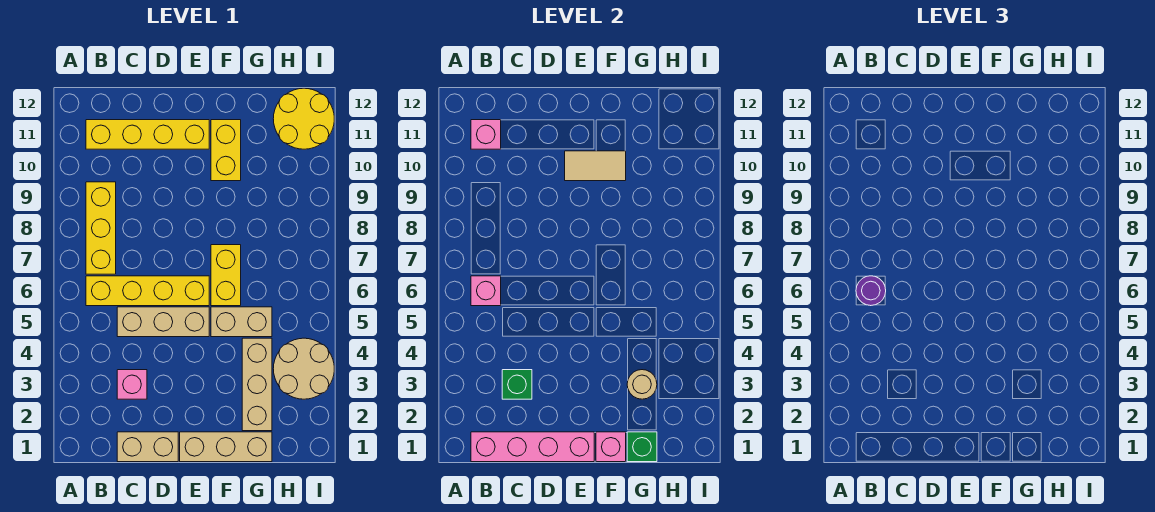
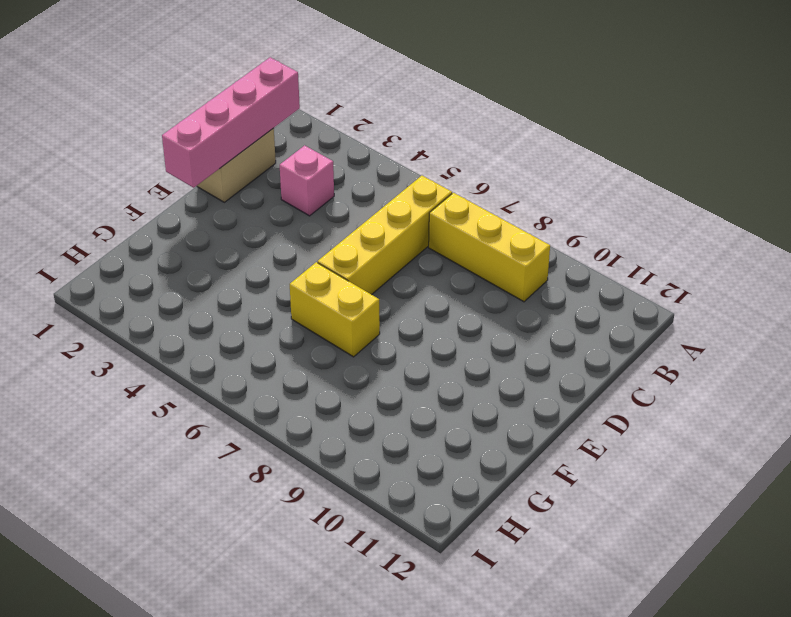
none -> yellow brick B11:E11 level 1
none -> tan brick C5:E5 level 1
none -> tan brick E1:G1 level 1

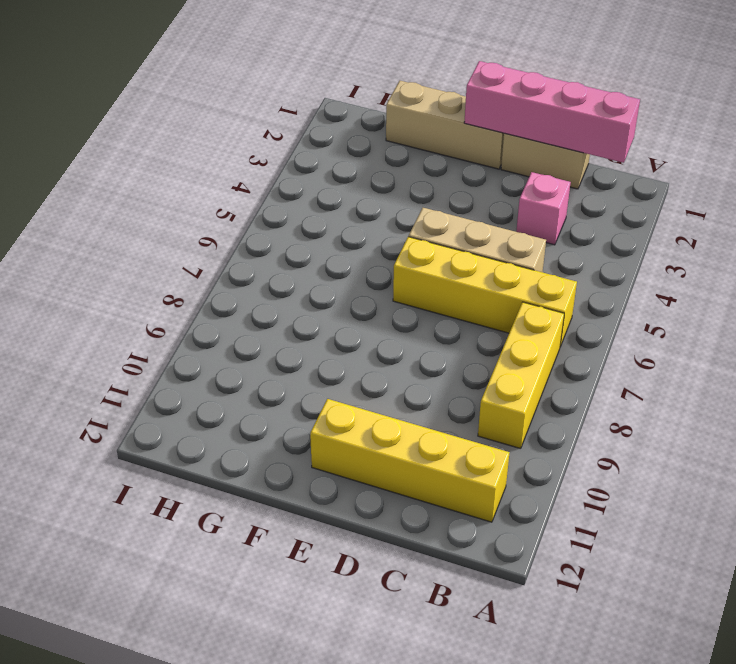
none -> tan brick F5:G5 level 1
none -> yellow brick F6:F7 level 1
none -> yellow brick F10:F11 level 1

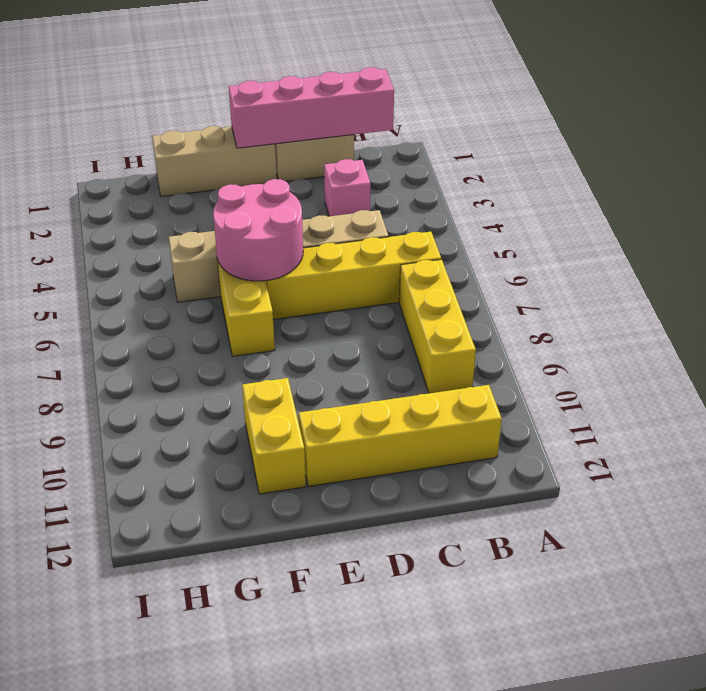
pink round brick E5:F6 level 2 -> none
none -> tan brick G2:G4 level 1
none -> tan round brick H3:I4 level 1
none -> yellow round brick H11:I12 level 1

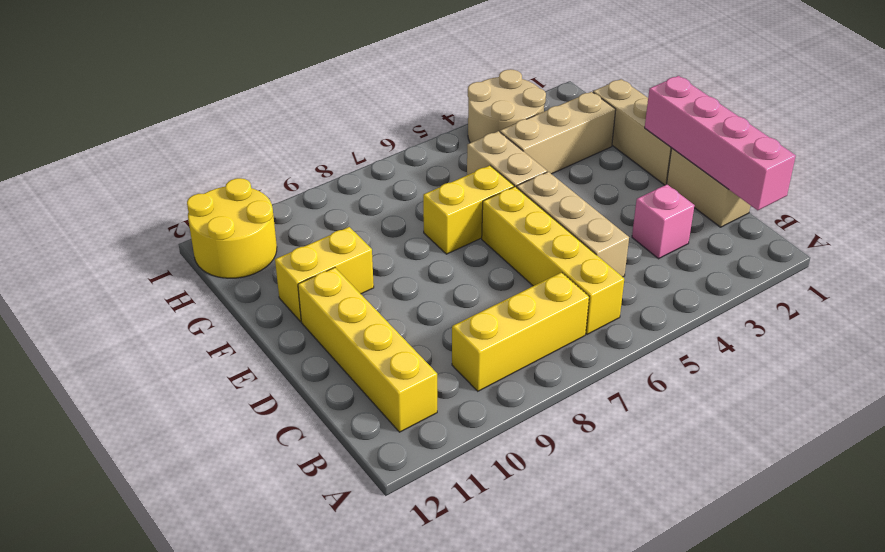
none -> pink brick B6 level 2
none -> pink brick B11 level 2
none -> green brick C3 level 2

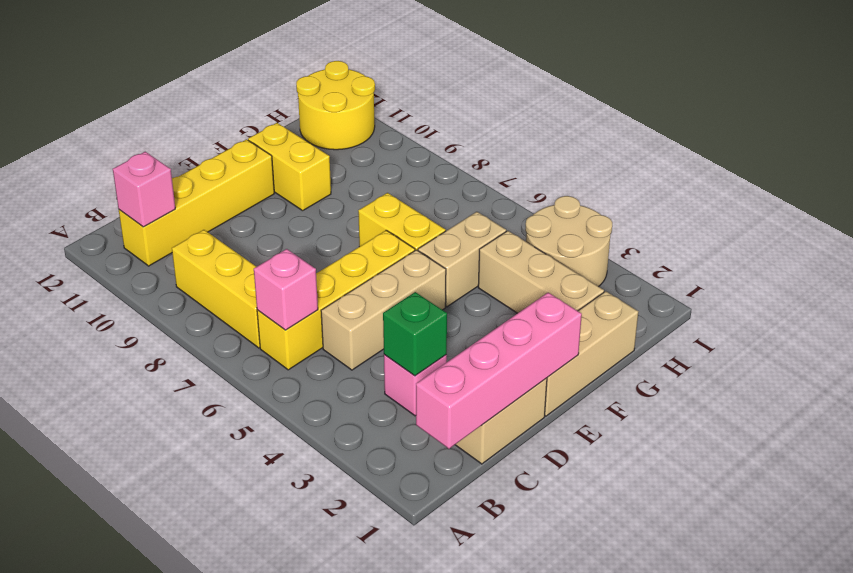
none -> tan tile E10:F10 level 2
none -> pink brick F1 level 2
none -> green brick G1 level 2

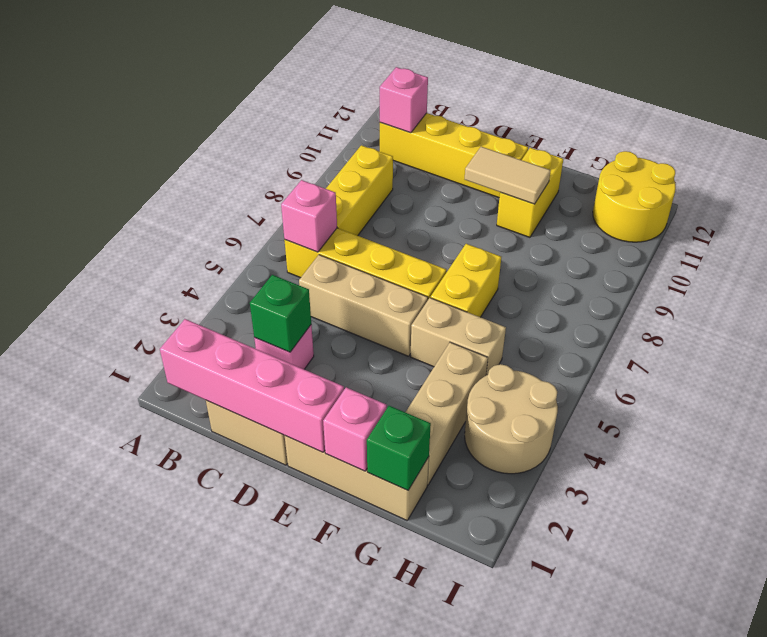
none -> tan round brick G3 level 2
none -> purple round brick B6 level 3

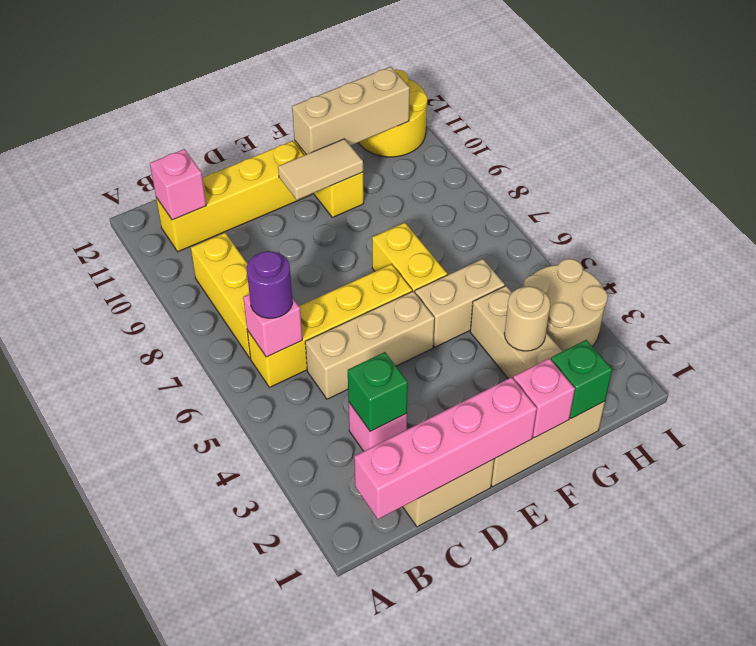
tan brick F11:H11 level 2 -> none

